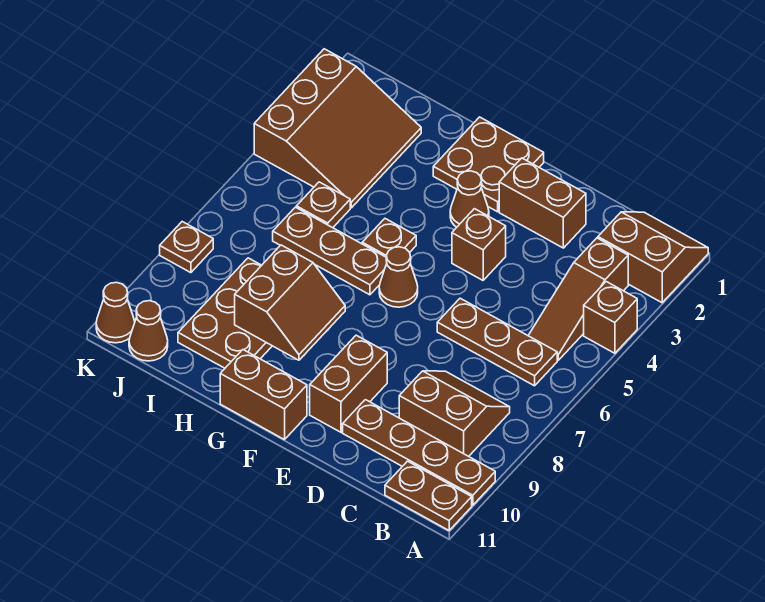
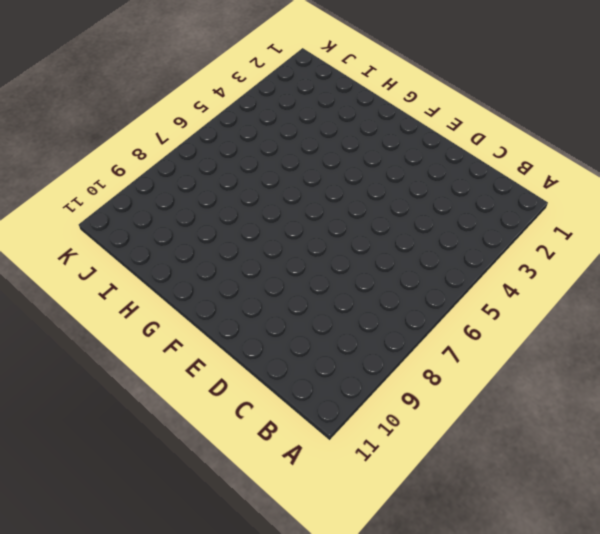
none -> brown slope A1:B2 level 1 top 2
none -> brown brick A4 level 1
none -> brown plate A10:D10 level 1

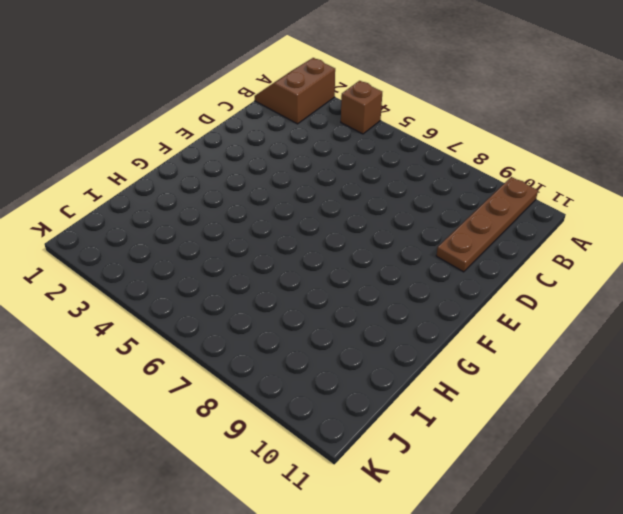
none -> brown plate A11:B11 level 1
none -> brown slope B3:B5 level 1 top 3
none -> brown plate B6:D6 level 1

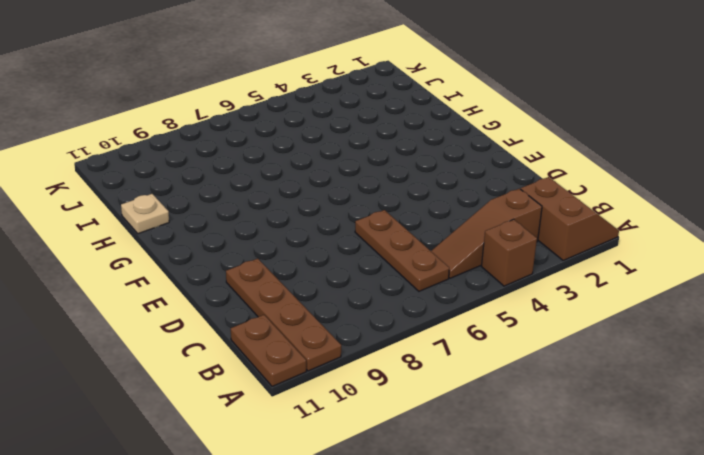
tan plate H11 level 1 -> none
none -> brown slope B8:C9 level 1 top 9
none -> brown brick D2:E2 level 1
none -> brown brick E4 level 1

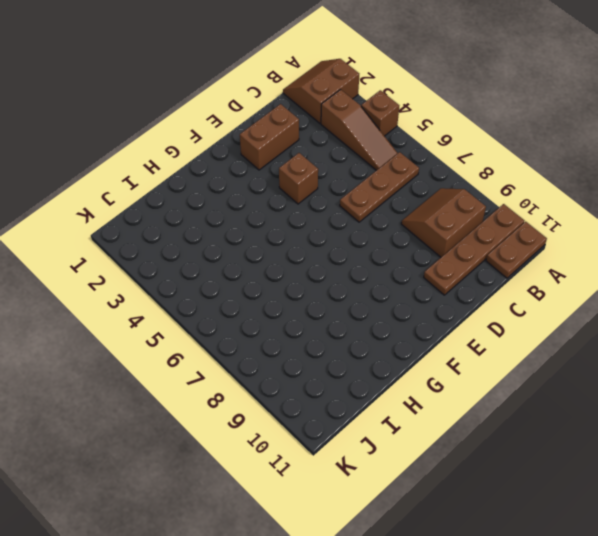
none -> brown brick E9:E10 level 1
none -> brown plate F1:G2 level 1
none -> brown cone F3 level 1

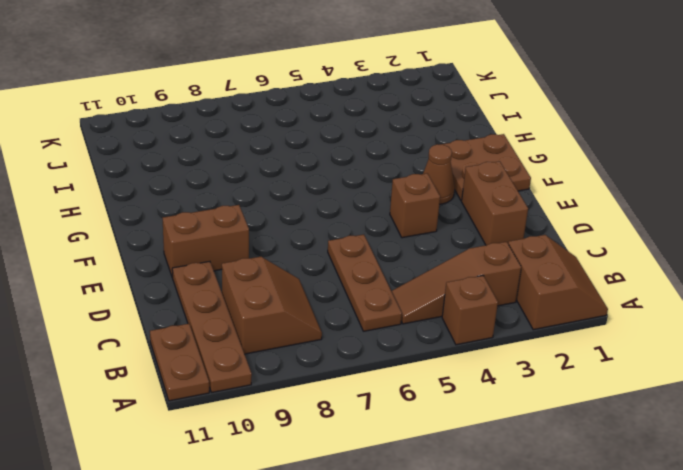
none -> brown cone F6 level 1
none -> brown brick F11:G11 level 1
none -> brown plate G5 level 1

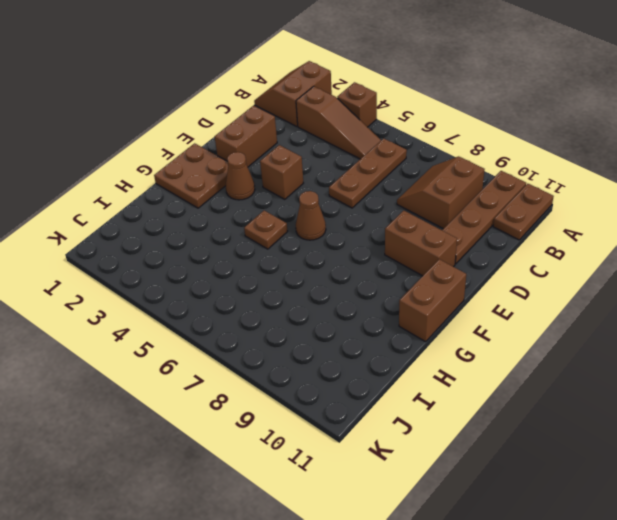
none -> brown plate G6:I6 level 1
none -> brown plate H8:I10 level 1
none -> brown slope I2:K4 level 1 top K

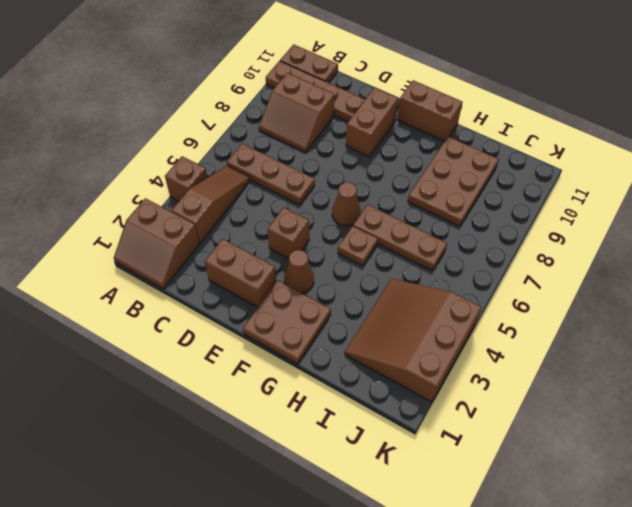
none -> brown plate I5 level 1
none -> brown cone J11 level 1
none -> brown plate K8 level 1

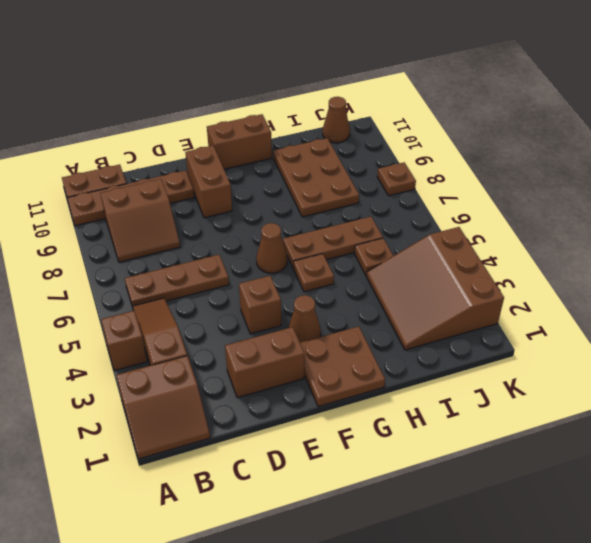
none -> brown cone K11 level 1
none -> brown slope G8:H9 level 2 top H

